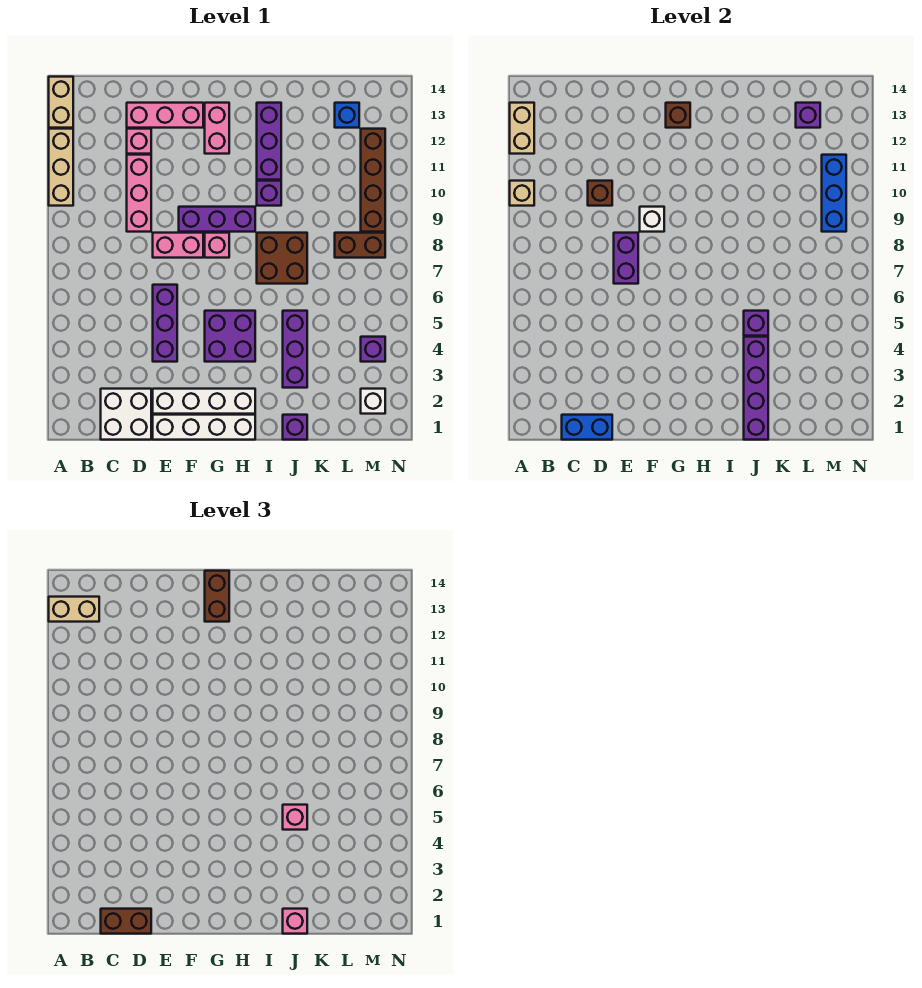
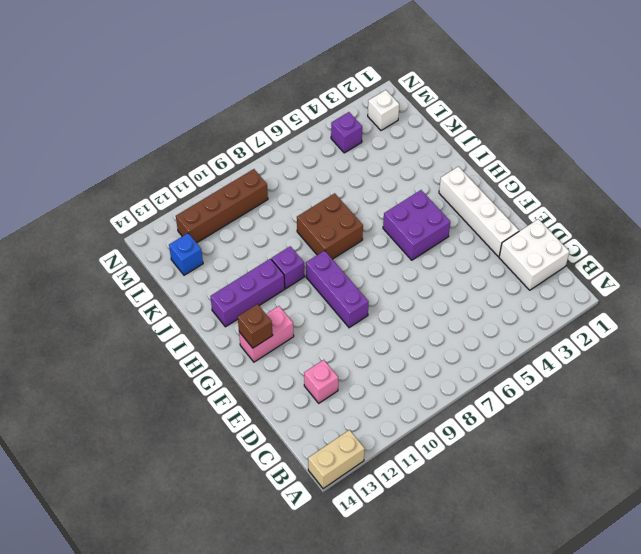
none -> tan brick A10:A12 level 1
none -> pink brick D9:D11 level 1
none -> pink brick D13:F13 level 1
none -> white brick E1:H1 level 1

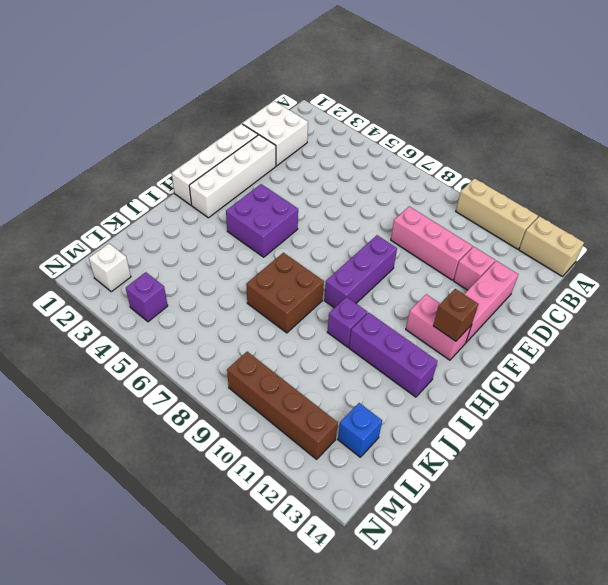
none -> purple brick E4:E6 level 1
none -> pink brick E8:F8 level 1
none -> pink brick G8 level 1
none -> purple brick J1 level 1

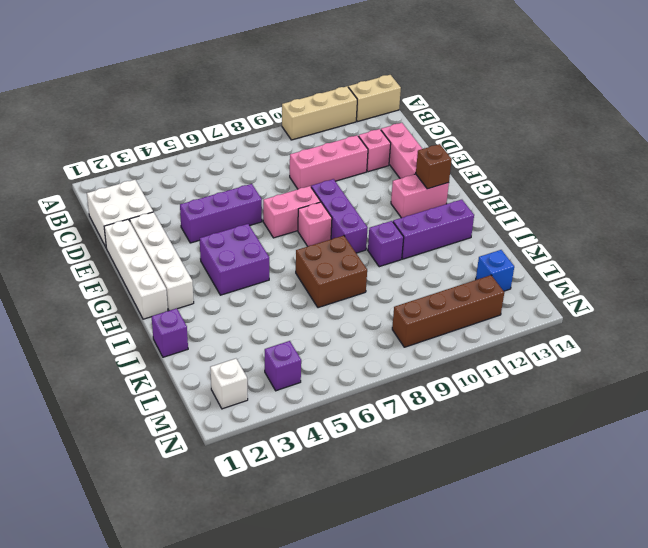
pink brick F7:F8 level 1 -> pink brick E8:F8 level 1
none -> purple brick J3:J5 level 1
none -> brown brick L8:M8 level 1
none -> tan brick A10 level 2
none -> tan brick A12:A13 level 2

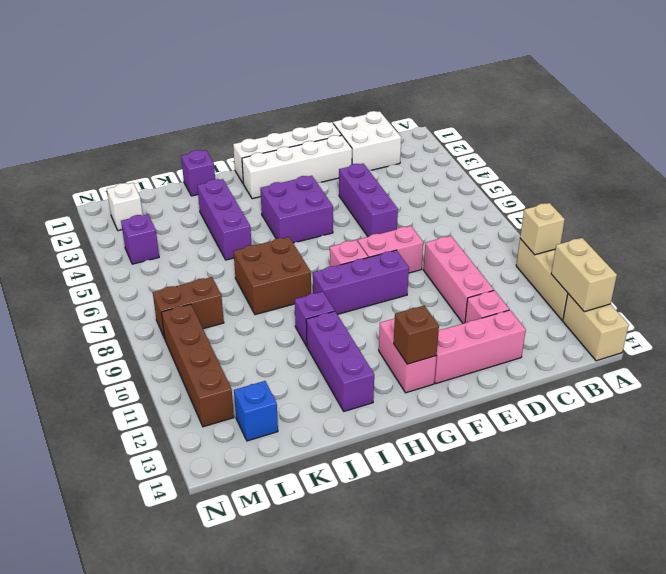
none -> blue brick C1:D1 level 2
none -> brown brick D10 level 2
none -> purple brick E7:E8 level 2
none -> white brick F9 level 2

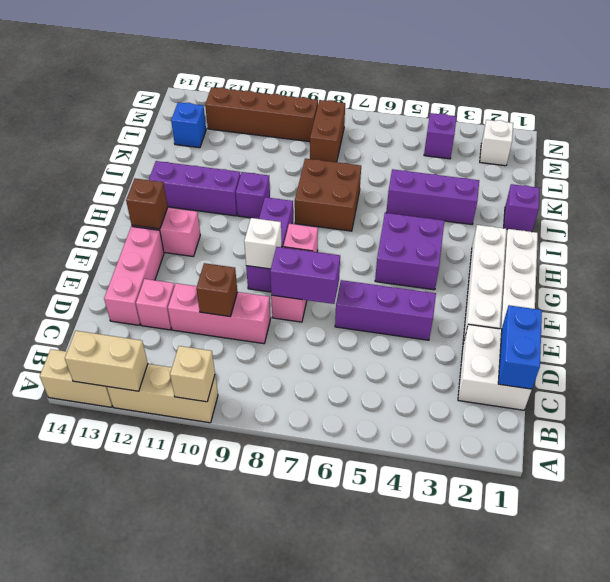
none -> purple brick J1:J4 level 2
none -> purple brick J5 level 2
none -> purple brick L13 level 2
none -> blue brick M9:M11 level 2

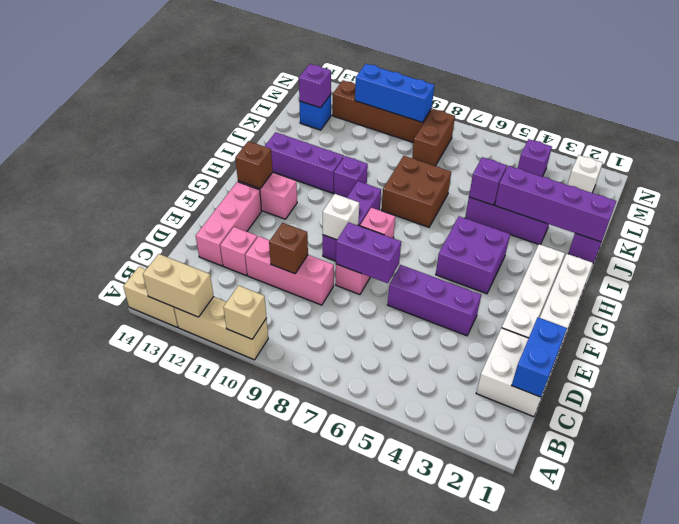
none -> tan brick A13:B13 level 3
none -> brown brick C1:D1 level 3
none -> brown brick G13:G14 level 3
none -> pink brick J1 level 3

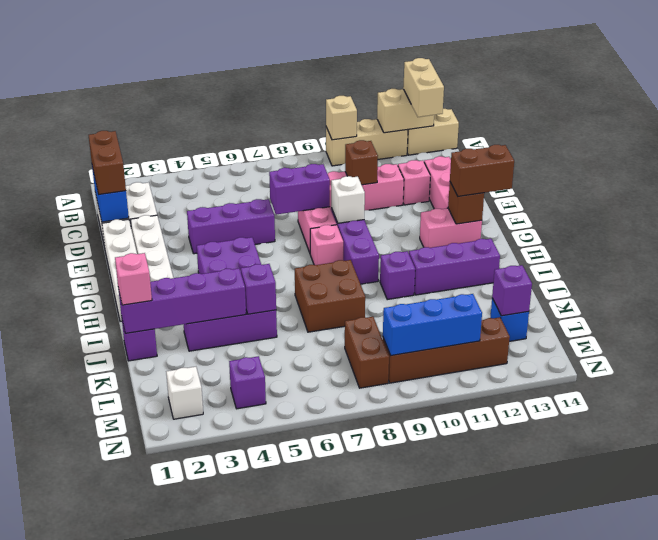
none -> pink brick J5 level 3

